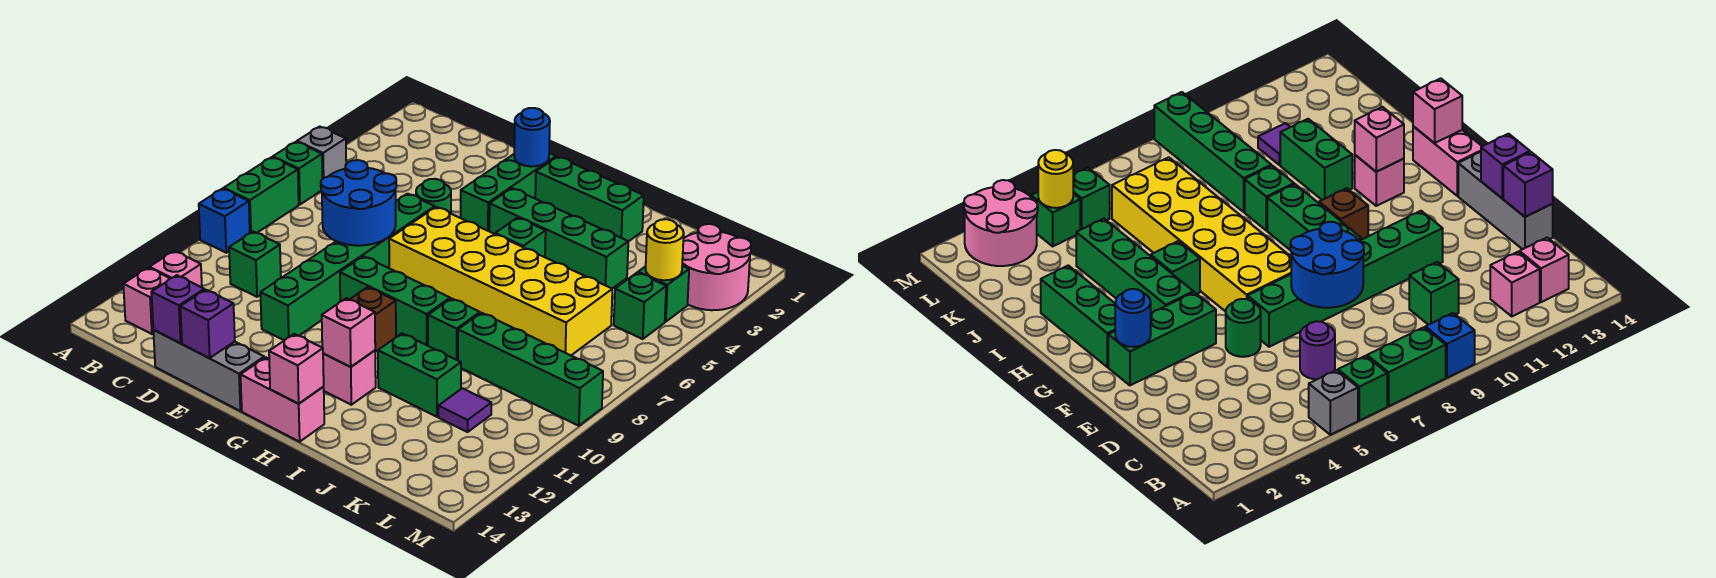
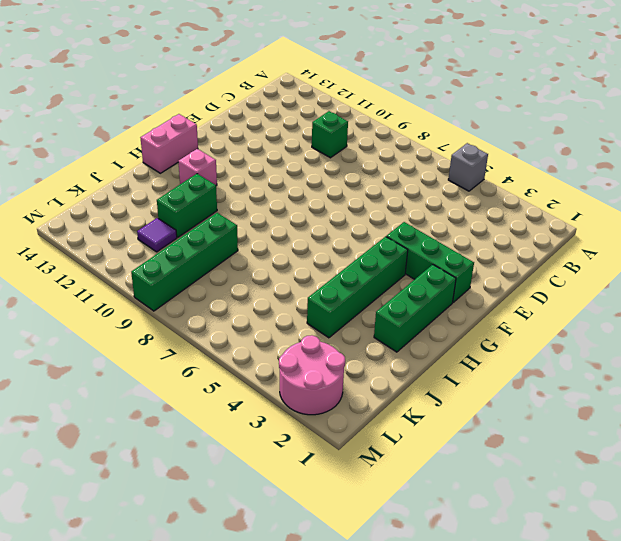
none -> green brick A6 level 1
none -> green brick A7:A8 level 1
none -> blue brick A9 level 1
none -> pink brick B12 level 1

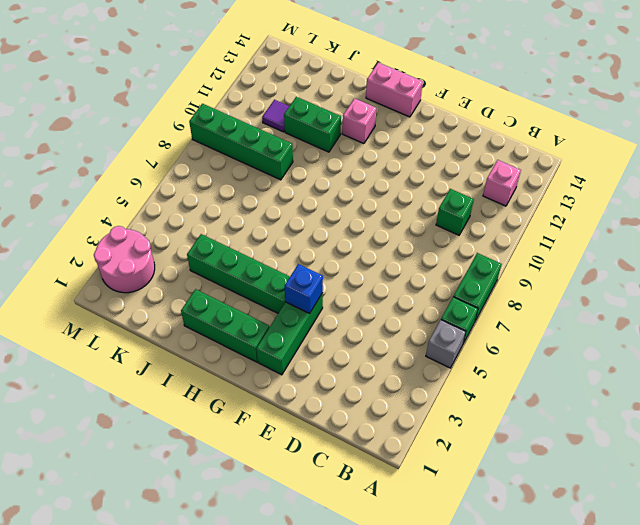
blue brick F4 level 2 -> blue brick A9 level 1
none -> pink brick B13 level 1
none -> purple round brick C6 level 1
none -> grey brick D14:F14 level 1
none -> green round brick E5 level 1

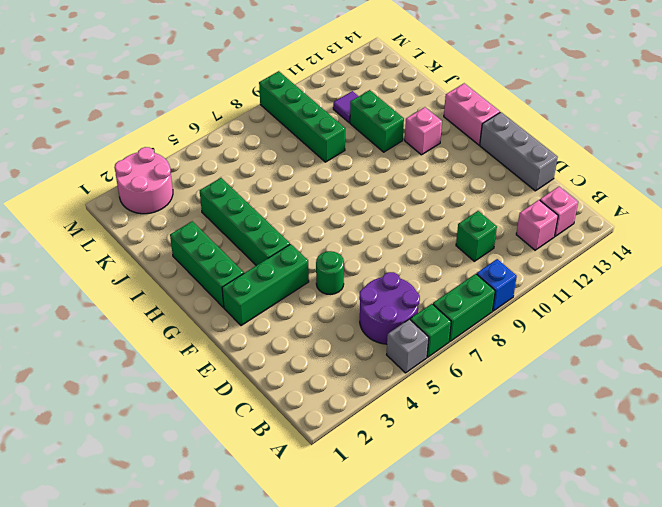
purple round brick B5:C6 level 1 -> purple round brick C6 level 1
none -> green brick E6:E11 level 1
none -> yellow brick F6:K7 level 1
none -> green brick F9:H9 level 1
none -> brown brick G10 level 1

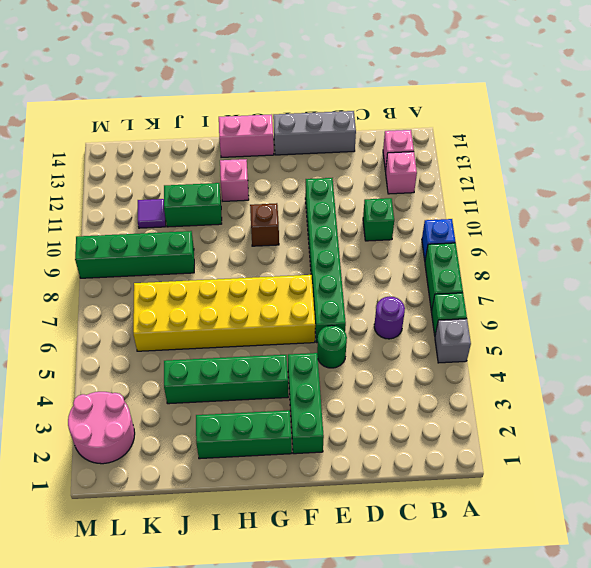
none -> green brick F9:H9 level 1
none -> green brick H5 level 1
none -> green brick I9 level 1
none -> green brick L4 level 1

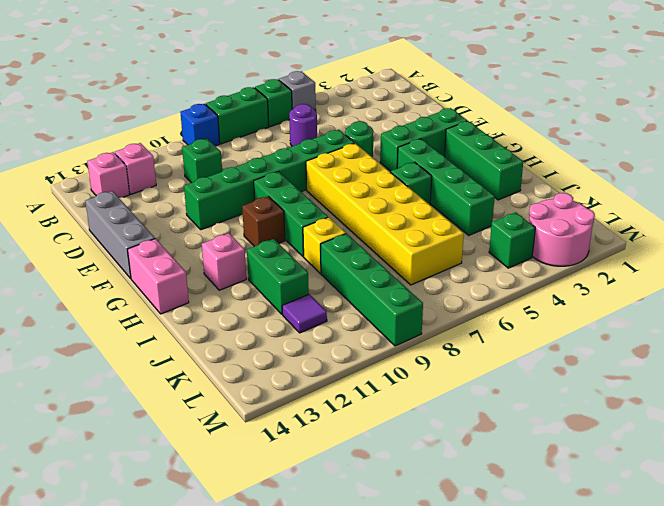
yellow brick I9 level 1 -> green brick I9 level 1
none -> green brick L5 level 1
none -> blue round brick D7:E8 level 2
none -> purple brick D14 level 2
none -> purple brick E14 level 2

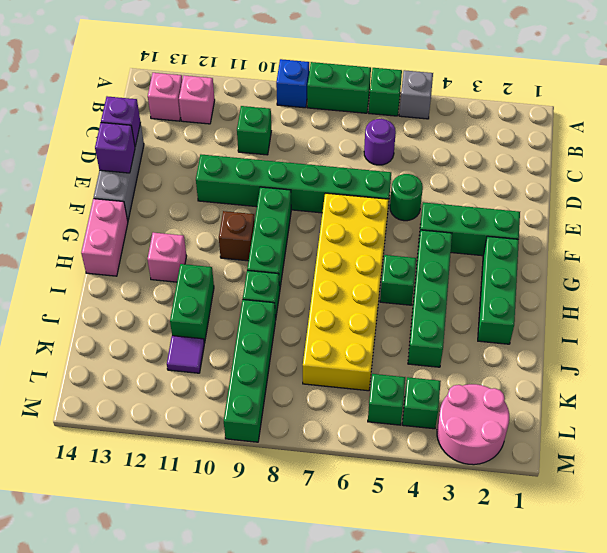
none -> blue round brick D7:E8 level 2
none -> blue round brick F2 level 2
none -> pink brick H12 level 2
none -> pink brick H14 level 2

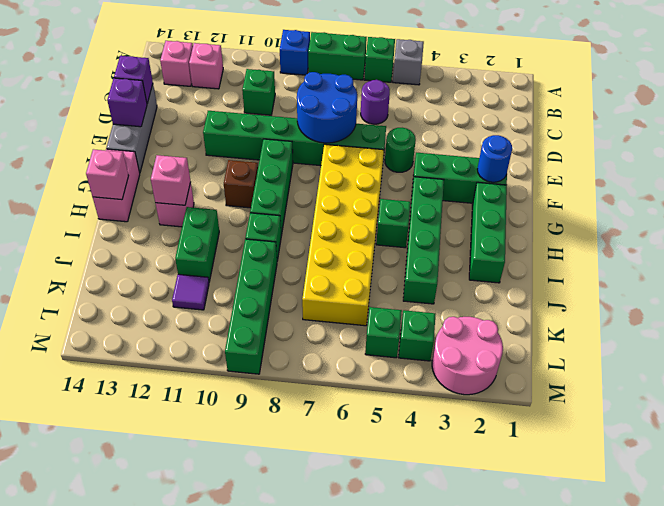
none -> yellow round brick L4 level 2

